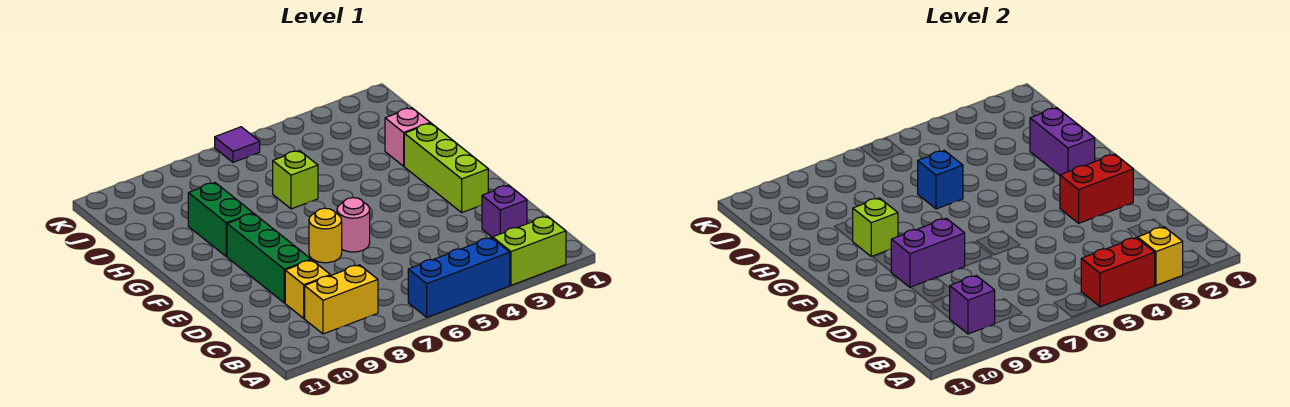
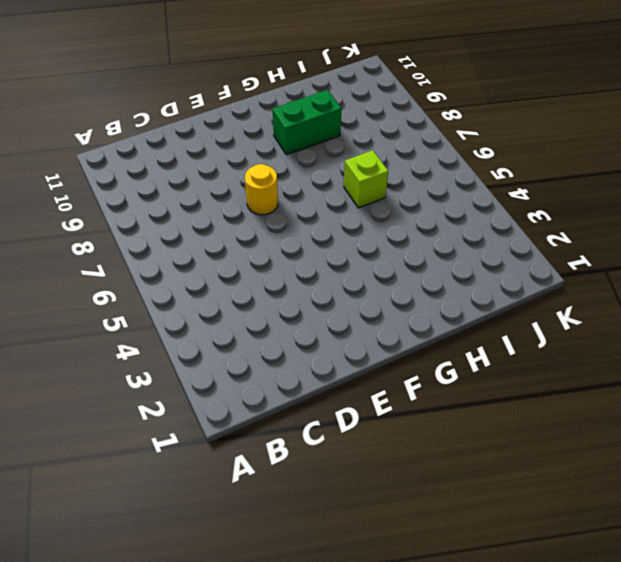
none -> lime brick A2:A3 level 1
none -> blue brick A4:A6 level 1
none -> yellow brick B8:B9 level 1

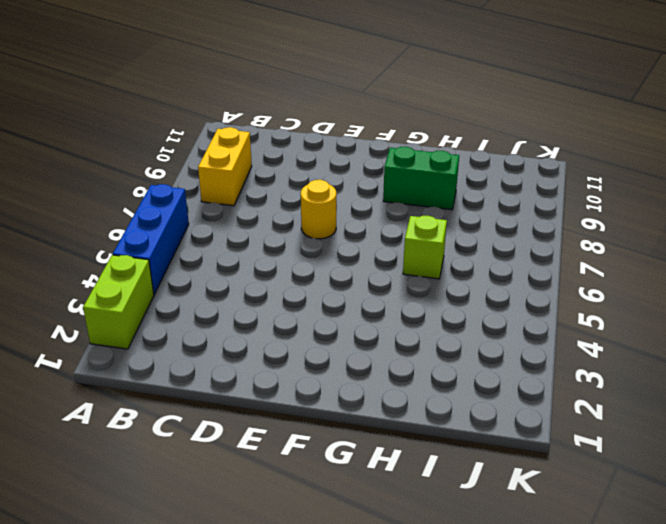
none -> purple brick C2 level 1
none -> yellow brick C9 level 1
none -> green brick D9:F9 level 1

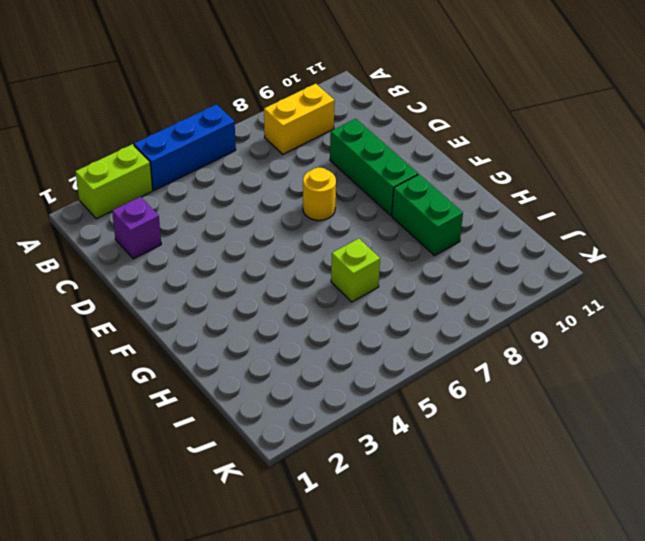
none -> yellow brick C9 level 1
none -> lime brick E2:G2 level 1
none -> pink round brick E6 level 1

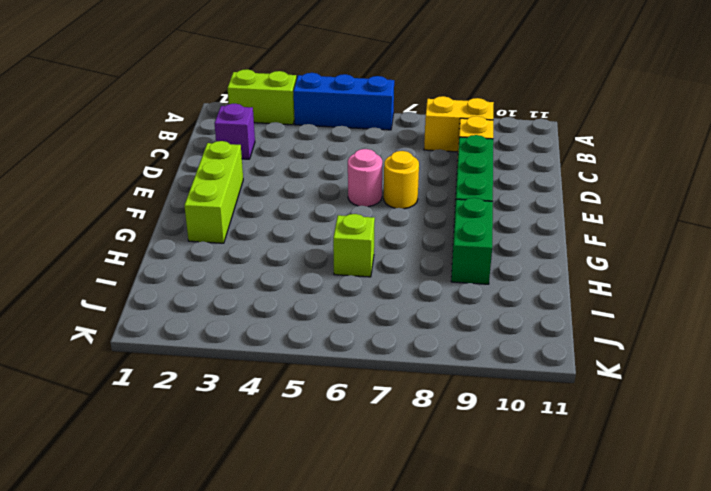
none -> pink brick H2 level 1
none -> purple tile K6 level 1
none -> yellow brick A3 level 2

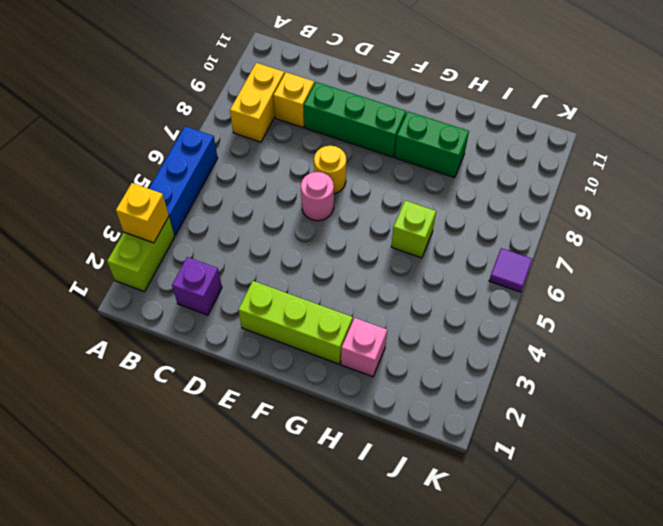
none -> red brick A4:A5 level 2
none -> purple brick B9 level 2
none -> red brick E2:E3 level 2

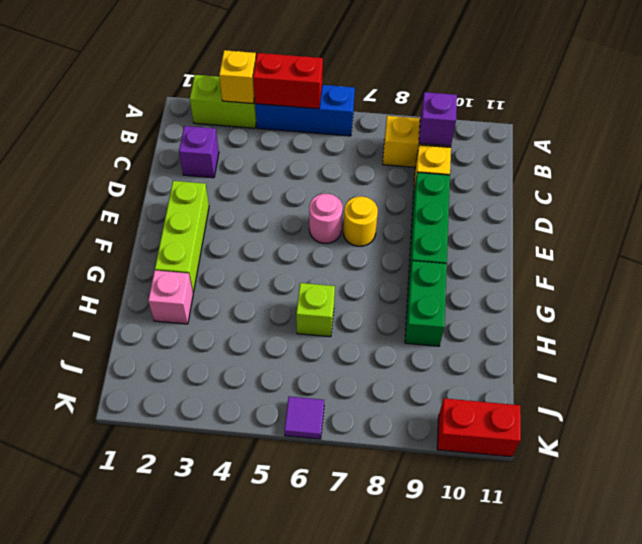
red brick K10:K11 level 1 -> red brick E2:E3 level 2
none -> purple brick E8:E9 level 2
none -> purple brick G2:H2 level 2
none -> lime brick G9 level 2

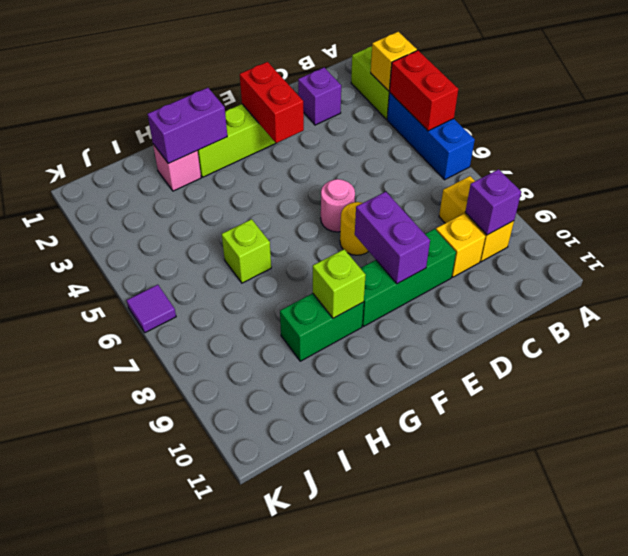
none -> blue brick H6 level 2

